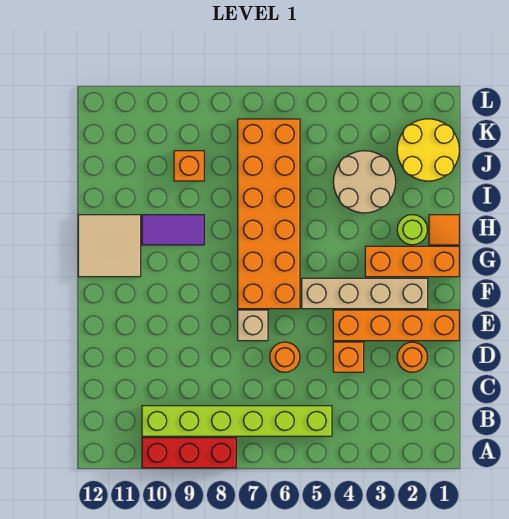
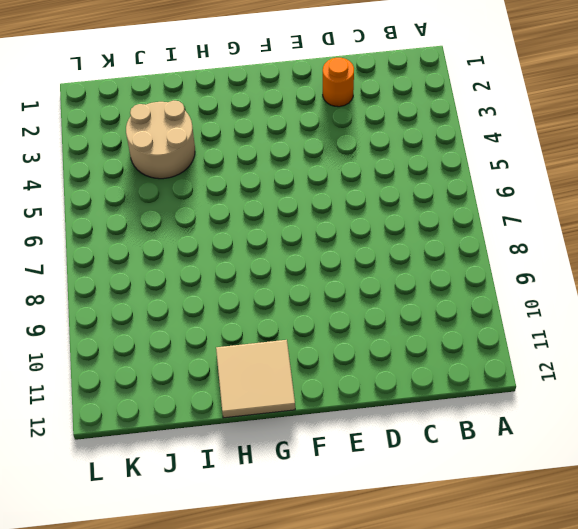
none -> red brick A8:A10 level 1
none -> lime brick B5:B10 level 1
none -> orange brick D4 level 1

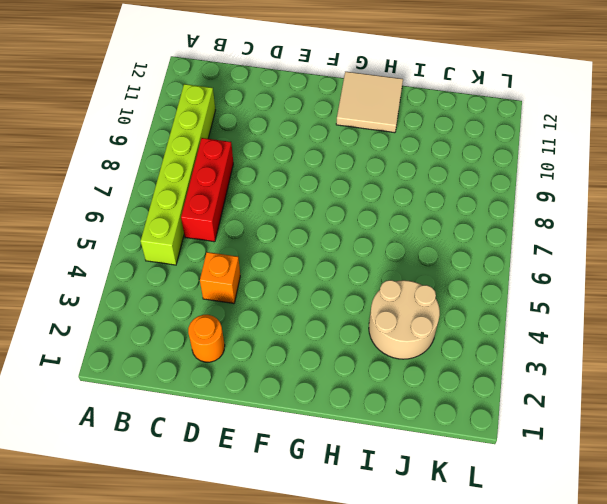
red brick C6:C8 level 1 -> red brick A8:A10 level 1
none -> orange round brick D6 level 1
none -> orange brick E1:E4 level 1
none -> tan brick E7 level 1

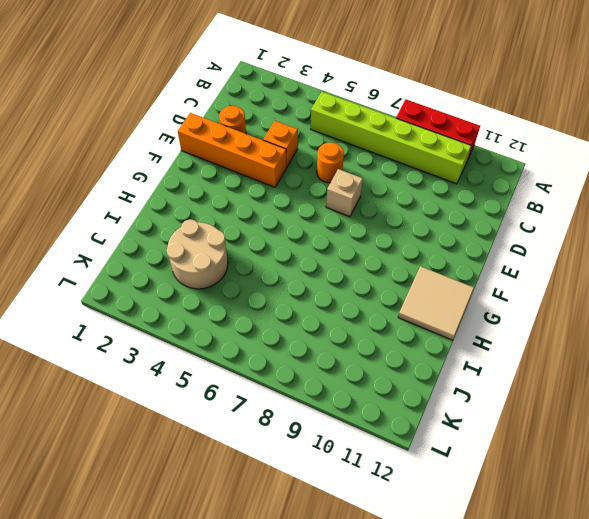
none -> tan brick F2:F5 level 1
none -> orange brick F6:K7 level 1
none -> orange brick G1:G3 level 1

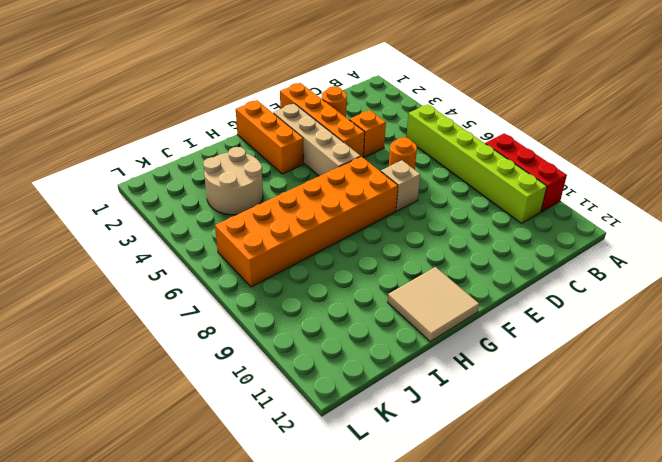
none -> orange tile H1 level 1
none -> lime round brick H2 level 1
none -> purple tile H9:H10 level 1

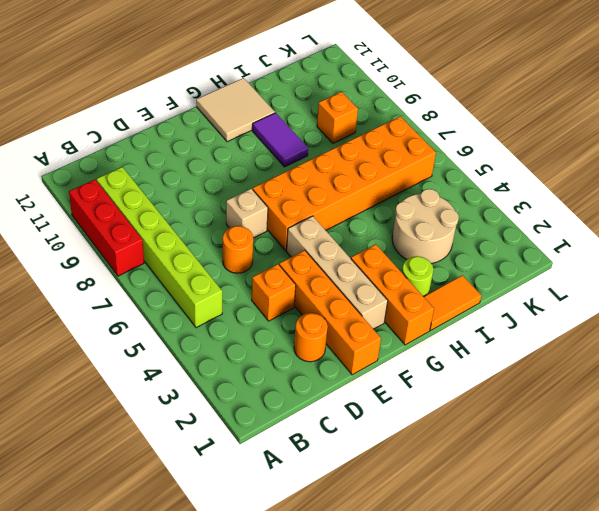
orange tile H1:I1 level 1 -> orange tile H1 level 1
none -> yellow round brick J1:K2 level 1

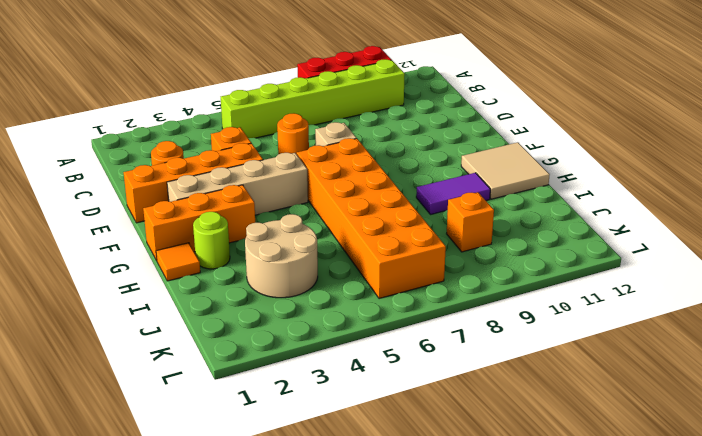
none -> yellow round brick J1:K2 level 1

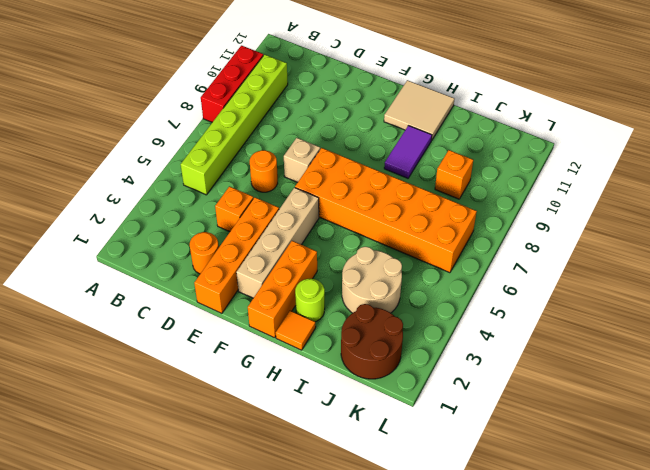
brown round brick J1:K2 level 1 -> yellow round brick J1:K2 level 1

